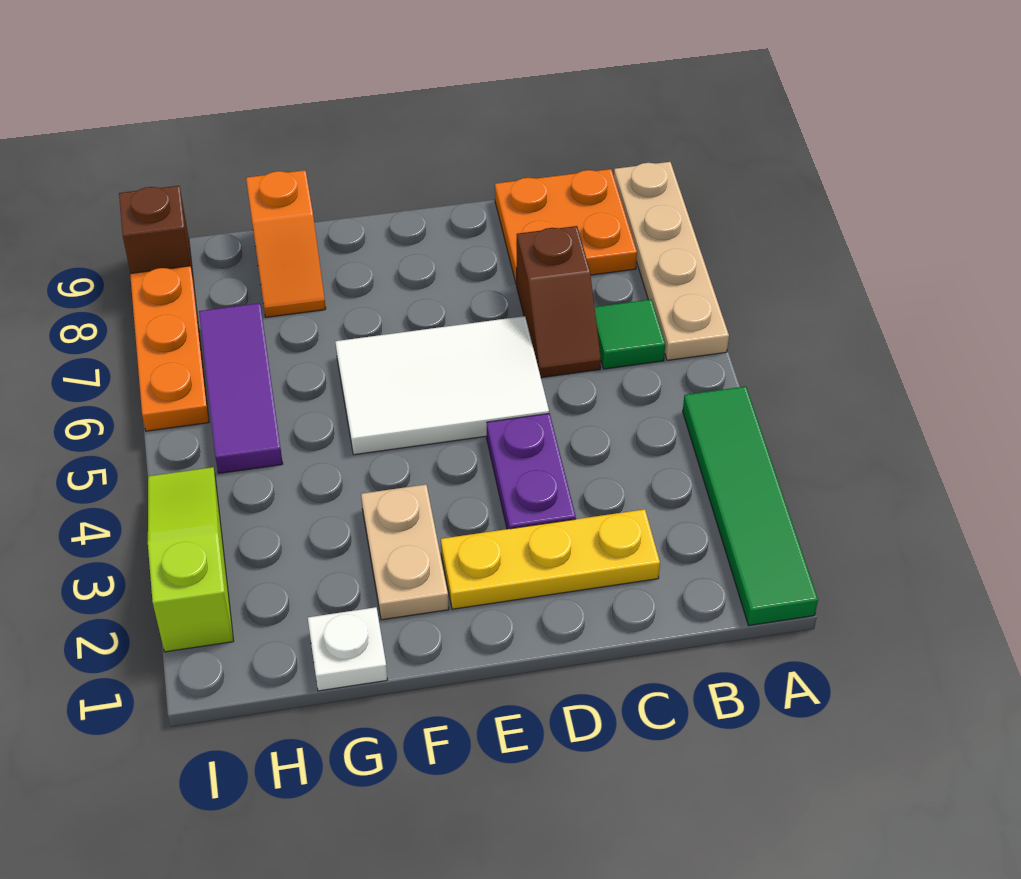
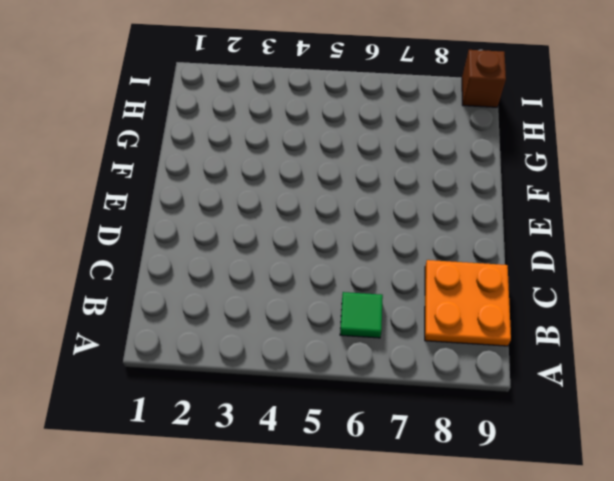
none -> green tile A1:A4 level 1
none -> tan plate A6:A9 level 1
none -> yellow plate C2:E2 level 1

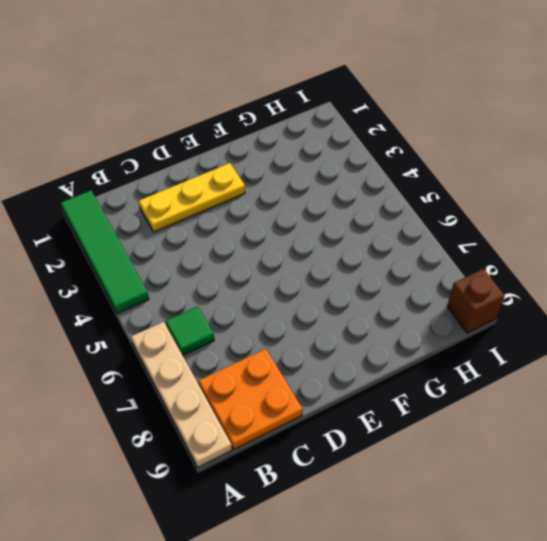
none -> brown slope C6:C7 level 1 top 7
none -> purple plate D3:D4 level 1
none -> white tile D5:F6 level 1

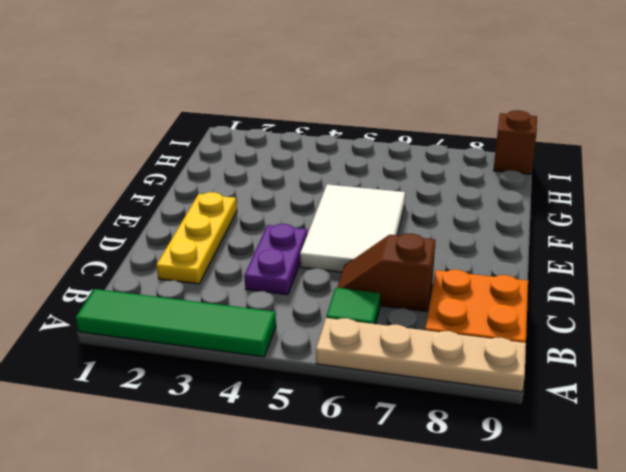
purple plate C4:D4 level 1 -> purple plate D3:D4 level 1
none -> tan plate F2:F3 level 1
none -> white plate G1 level 1
none -> orange slope G8:G9 level 1 top 9

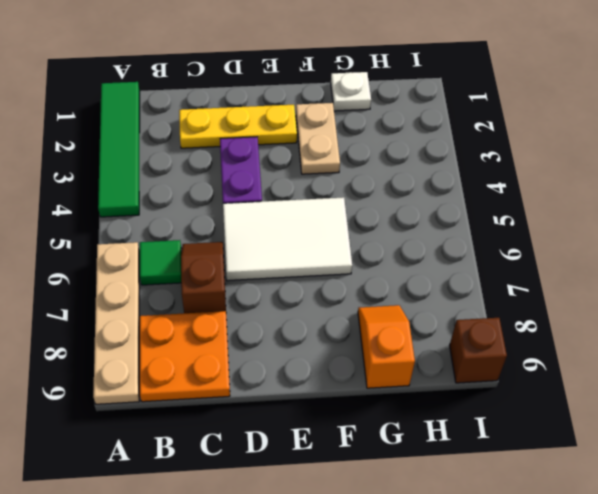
none -> purple tile H5:H7 level 1
none -> lime slope I2:I4 level 1 top 2
none -> orange plate I6:I8 level 1

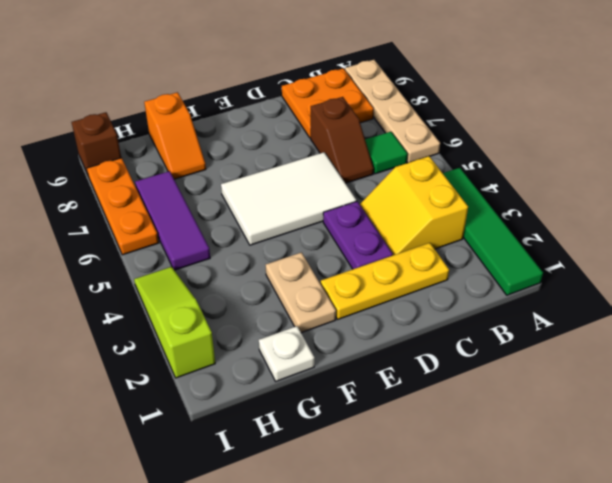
yellow slope B3:C4 level 1 top B -> none

